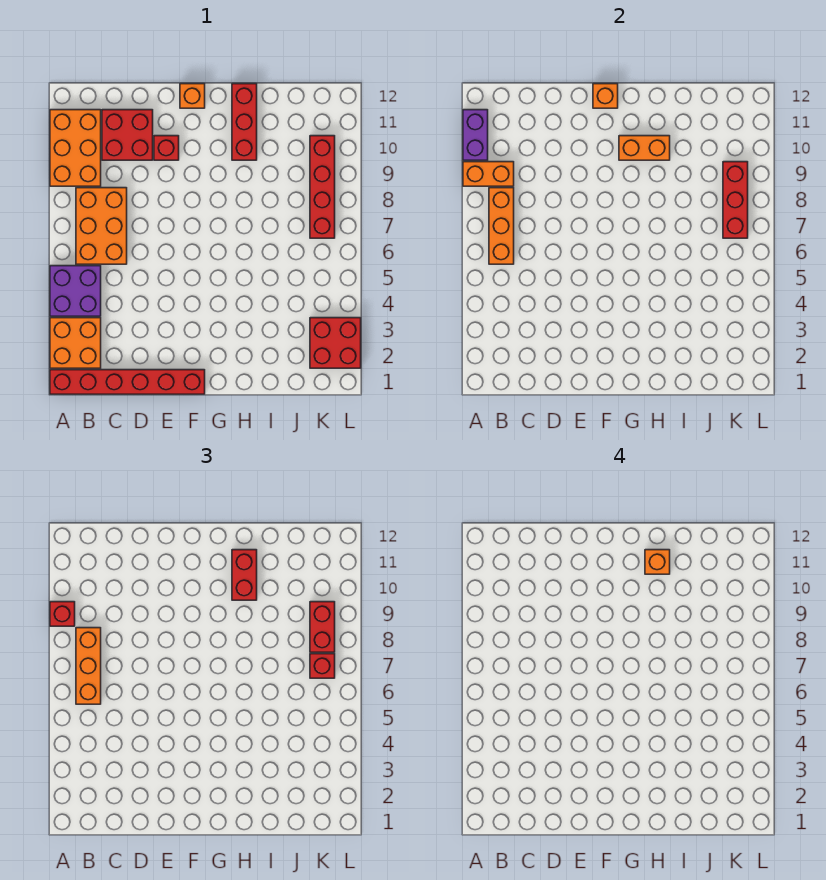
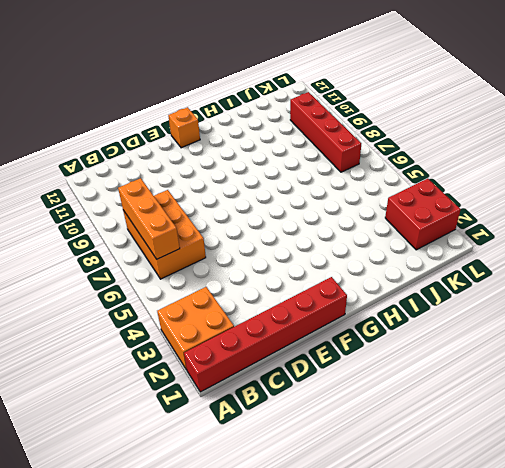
none -> purple brick A4:B5 level 1
none -> orange brick A9:B11 level 1
none -> red brick C10:D11 level 1

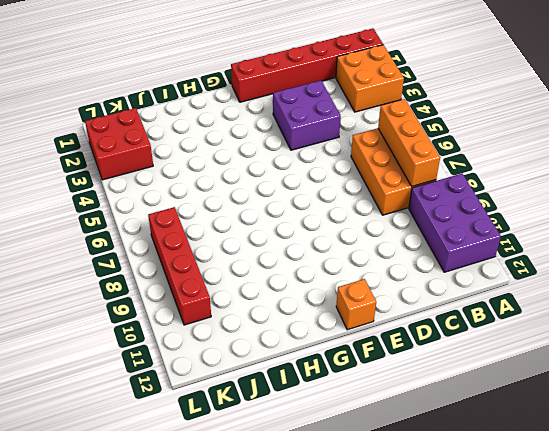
purple brick A9:B11 level 1 -> orange brick A9:B11 level 1
purple brick D3:E4 level 1 -> purple brick A4:B5 level 1
none -> red brick C10:D11 level 1
none -> red brick E10 level 1
none -> red brick H10:H12 level 1

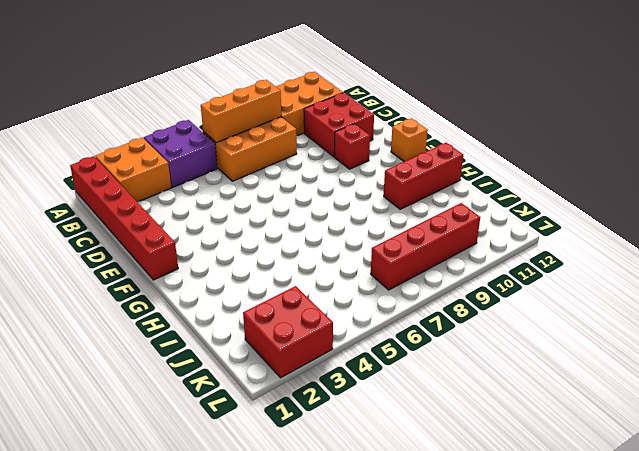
none -> orange brick A9:B9 level 2
none -> purple brick A10:A11 level 2
none -> orange brick F12 level 2

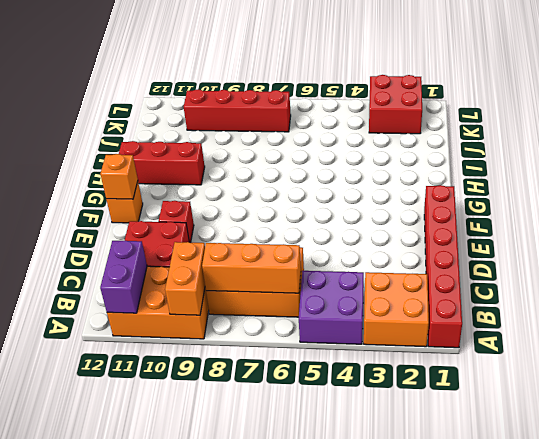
purple brick A11:B11 level 2 -> purple brick A10:A11 level 2
none -> orange brick G10:H10 level 2
none -> red brick K7:K9 level 2
none -> red brick A9 level 3

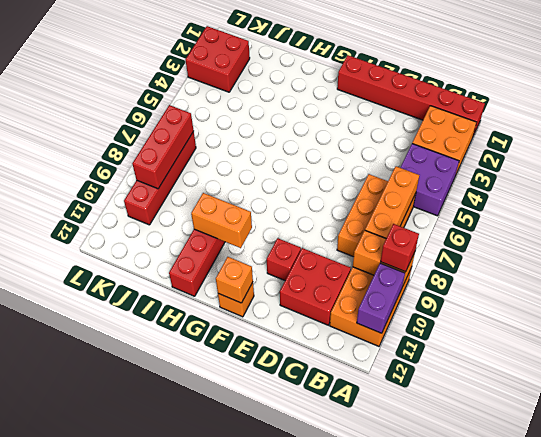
none -> orange brick B6:B8 level 3
none -> red brick H10:H11 level 3
none -> red brick K7 level 3

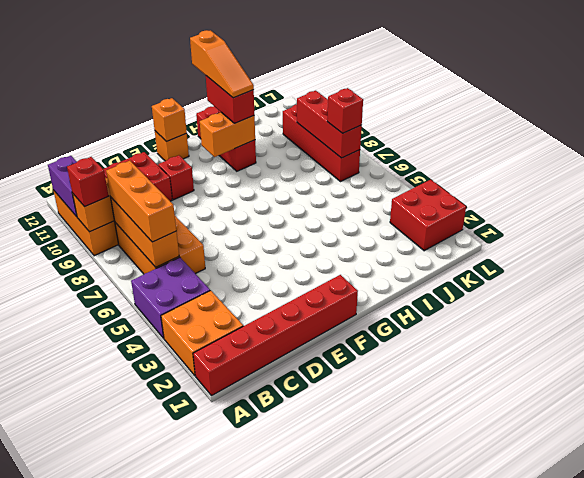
orange slope H10:H12 level 4 top 12 -> orange brick H11 level 4
none -> red brick K8:K9 level 3

